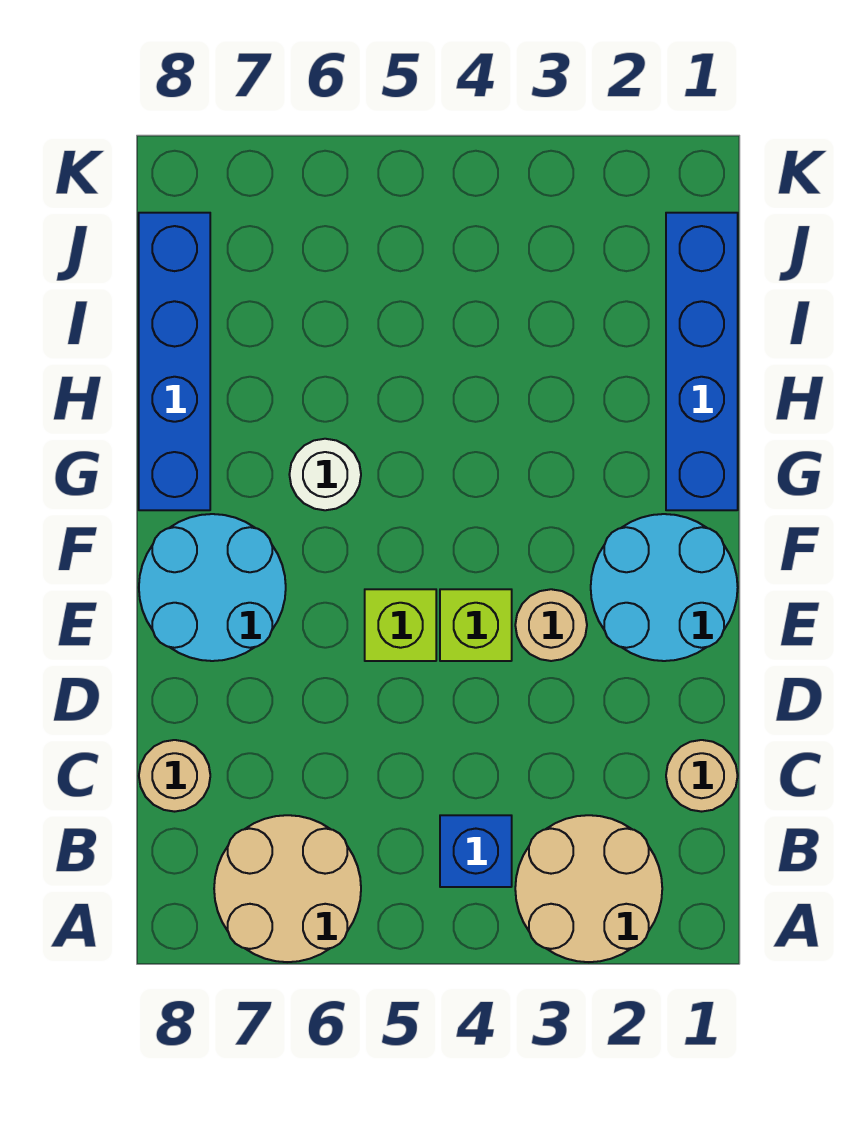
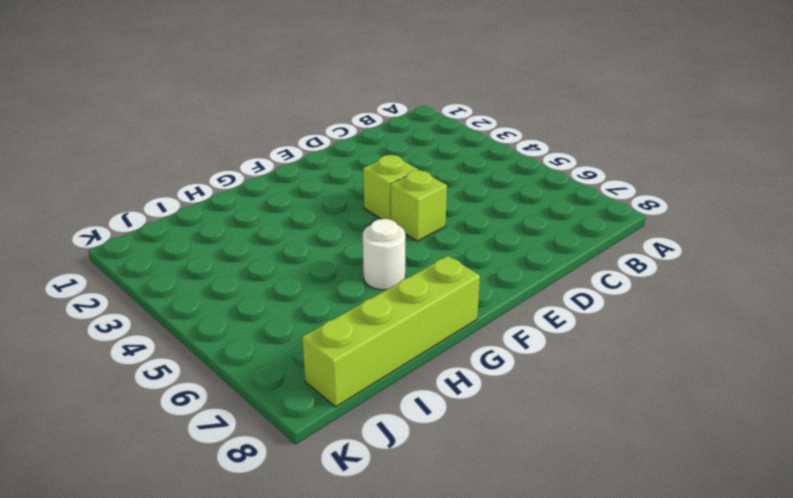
lime brick G8:J8 level 1 -> blue brick G8:J8 level 1
none -> tan round brick A2:B3 level 1
none -> tan round brick A6:B7 level 1
none -> blue brick B4 level 1

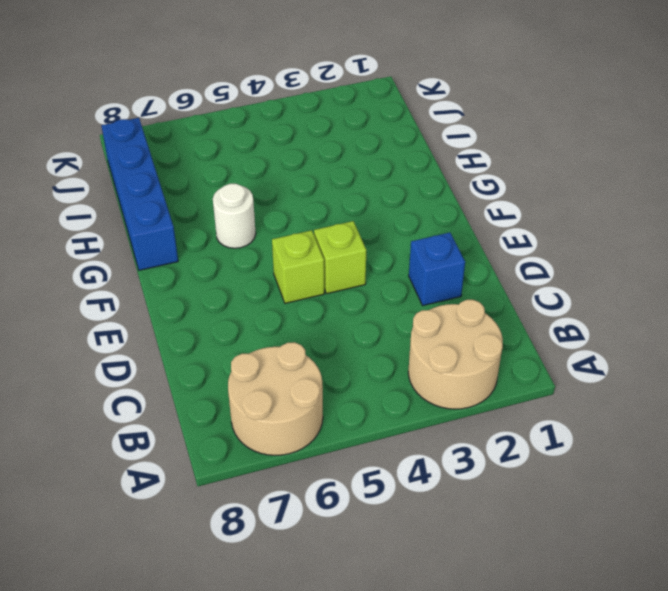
blue brick D2 level 1 -> blue brick B4 level 1
none -> tan round brick C1 level 1
none -> tan round brick C8 level 1
none -> cyan round brick E1:F2 level 1

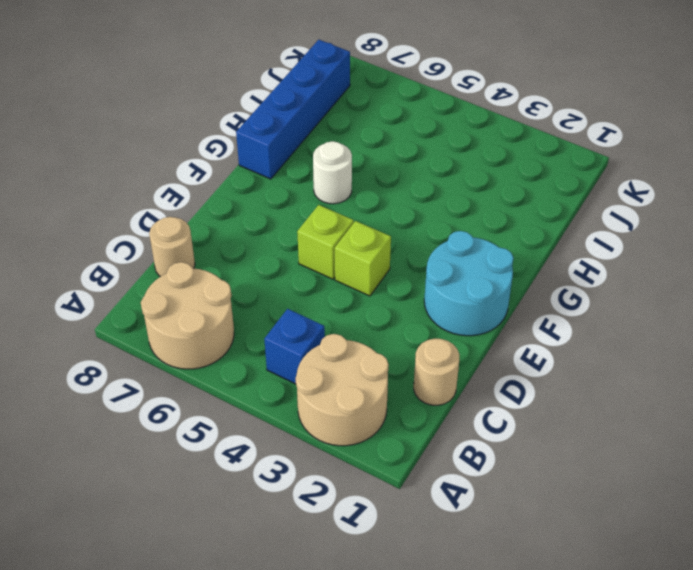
none -> tan round brick E3 level 1
none -> cyan round brick E7:F8 level 1
none -> blue brick G1:J1 level 1

